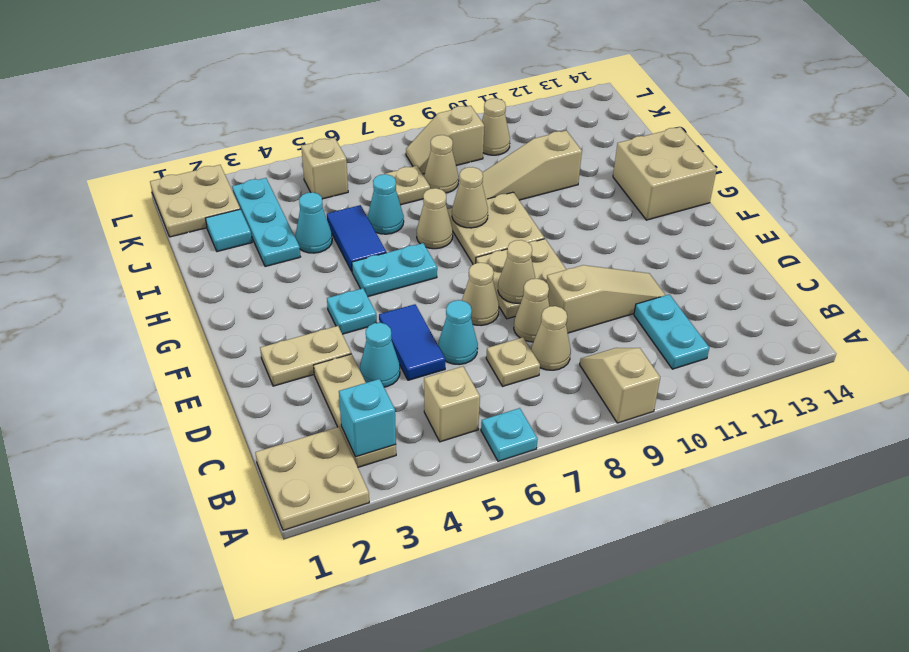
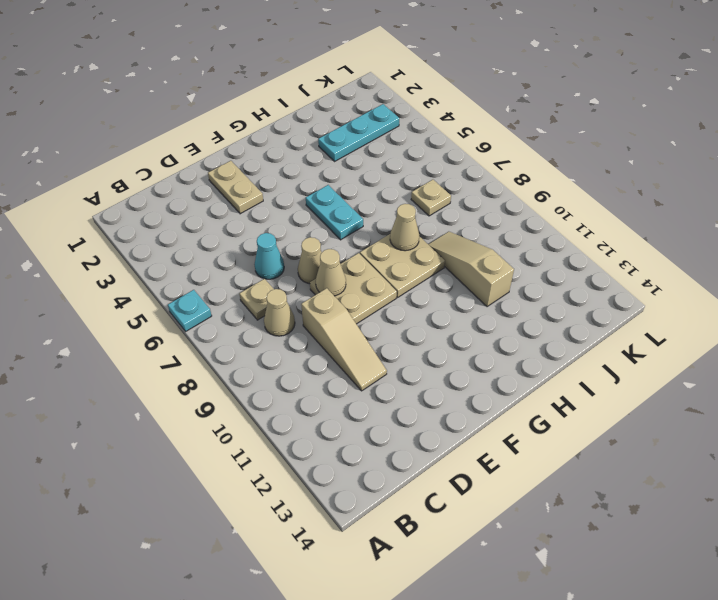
none -> tan plate A1:B2 level 1
none -> tan slope A9:B9 level 1 top A
none -> tan plate B3:D3 level 1
none -> tan brick B5 level 1

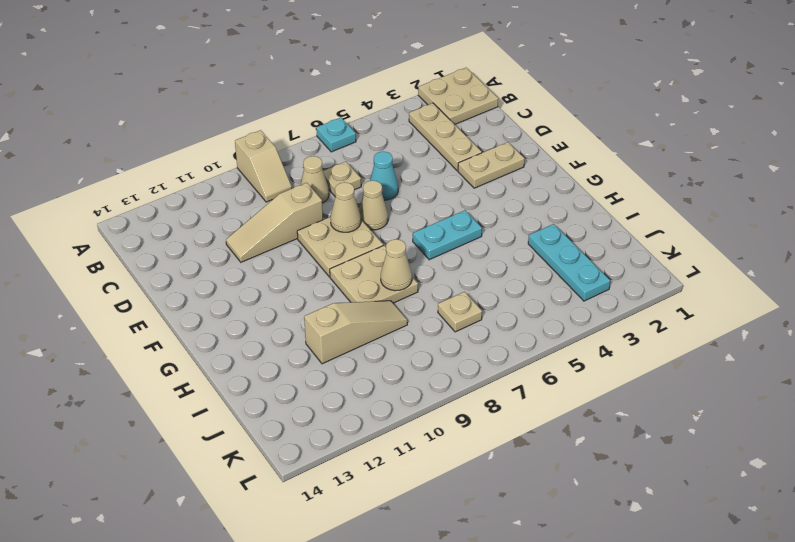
none -> tan brick B5 level 1
none -> cyan plate B11:C11 level 1
none -> cyan cone D4 level 1
none -> blue tile D5:E5 level 1

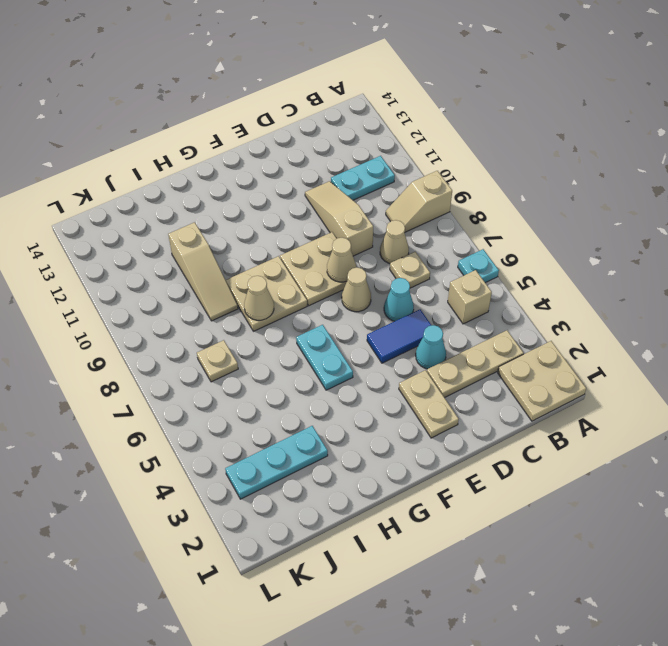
none -> tan cone D8 level 1
none -> cyan plate F4 level 1
none -> tan brick G13:H14 level 1
none -> blue tile H5:I5 level 1

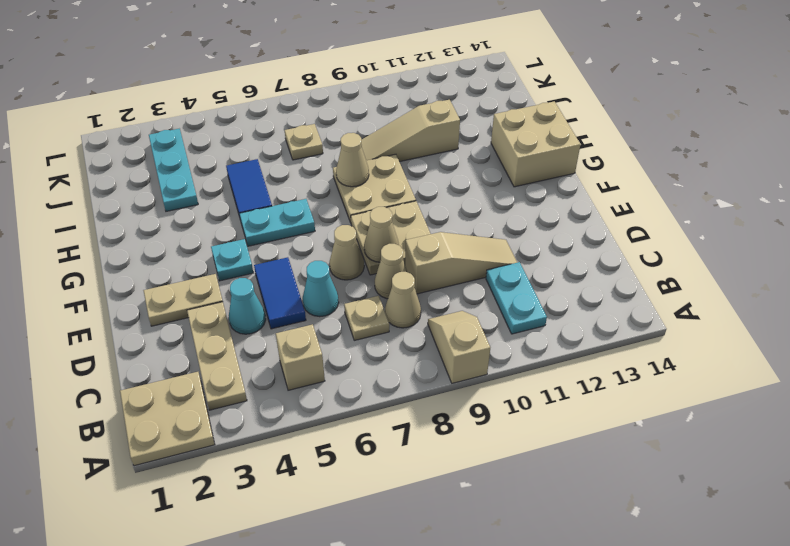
none -> cyan plate A6 level 1
none -> tan cone H7 level 1
none -> cyan cone I4 level 1
none -> cyan cone I6 level 1

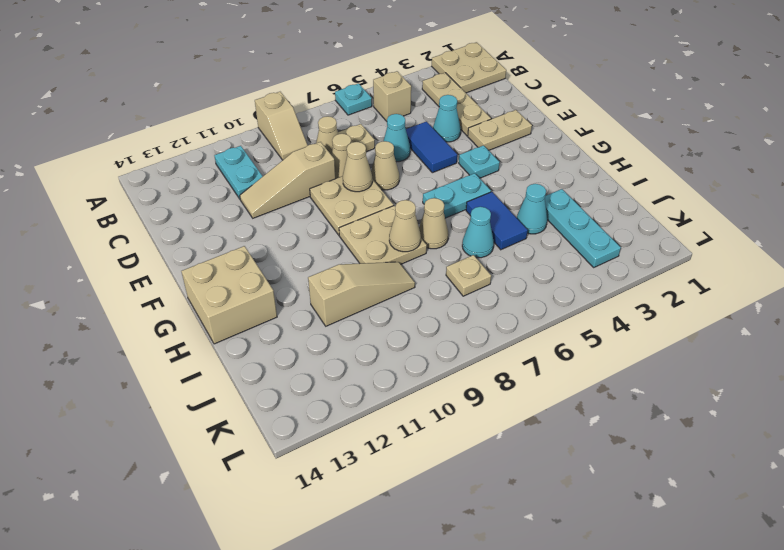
none -> cyan tile J2 level 1
none -> tan cone J8 level 1
none -> tan plate K1:L2 level 1
none -> tan brick K5 level 1

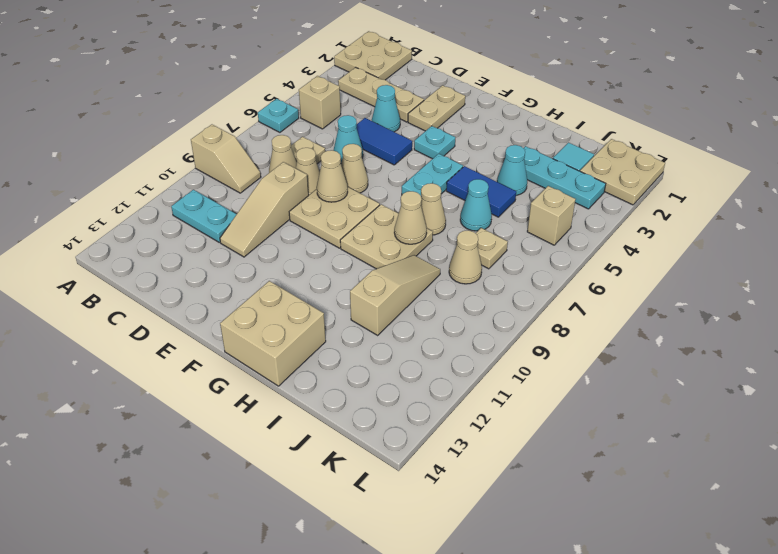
none -> tan slope K8:K9 level 1 top 9
none -> tan cone K10 level 1
none -> cyan brick B3 level 2

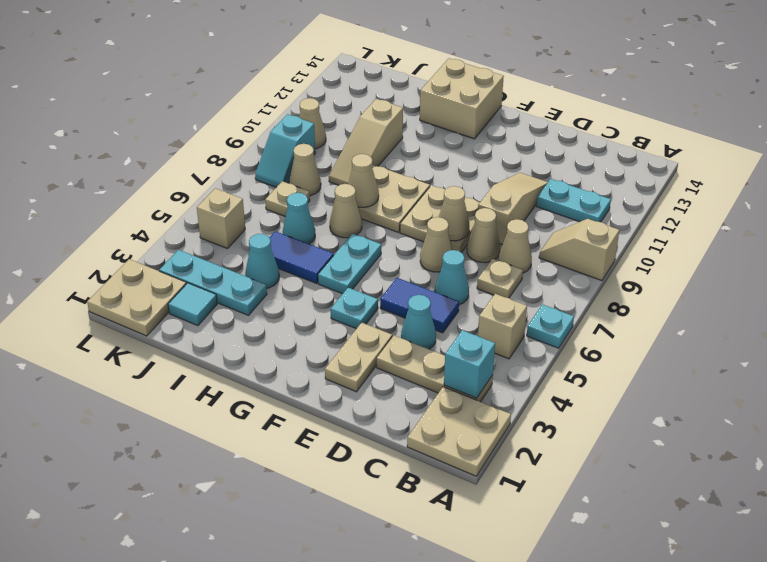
cyan slope K8:K9 level 1 top 9 -> tan slope K8:K9 level 1 top 9

